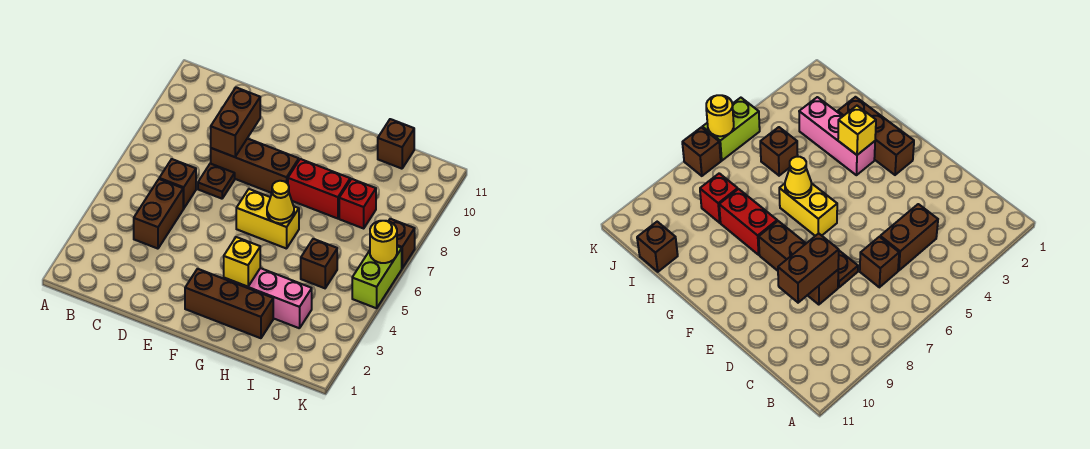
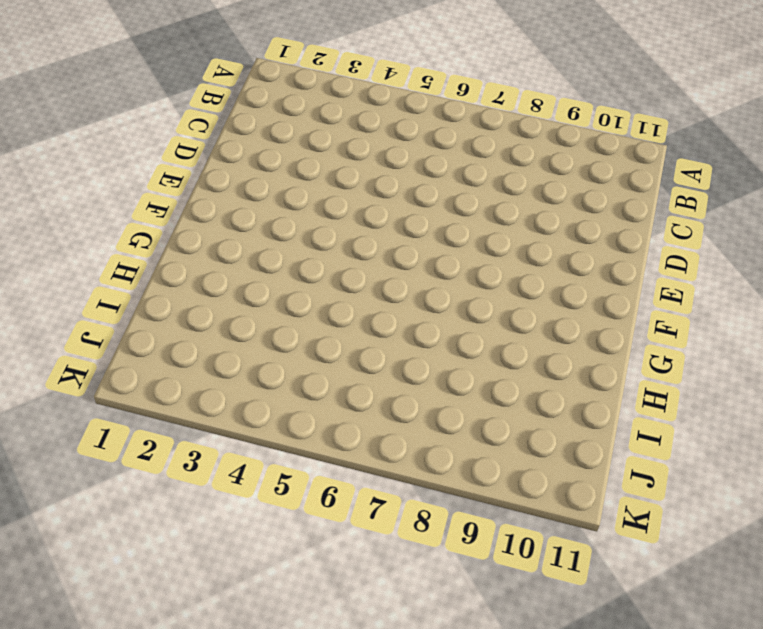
none -> brown brick C4:C5 level 1
none -> brown brick C6 level 1
none -> brown plate D7 level 1

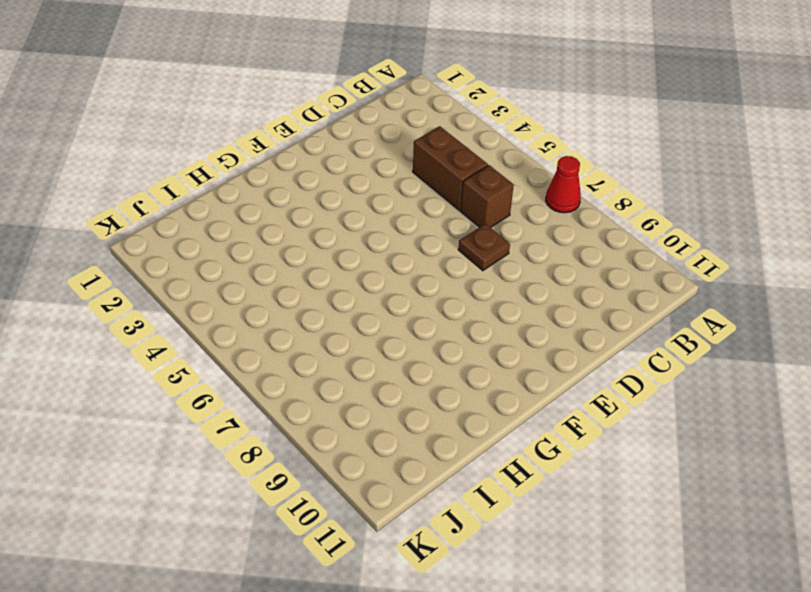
red cone A7 level 1 -> none
none -> brown brick D8:F8 level 1
none -> brown brick F2:H2 level 1
none -> yellow brick F6:G6 level 1

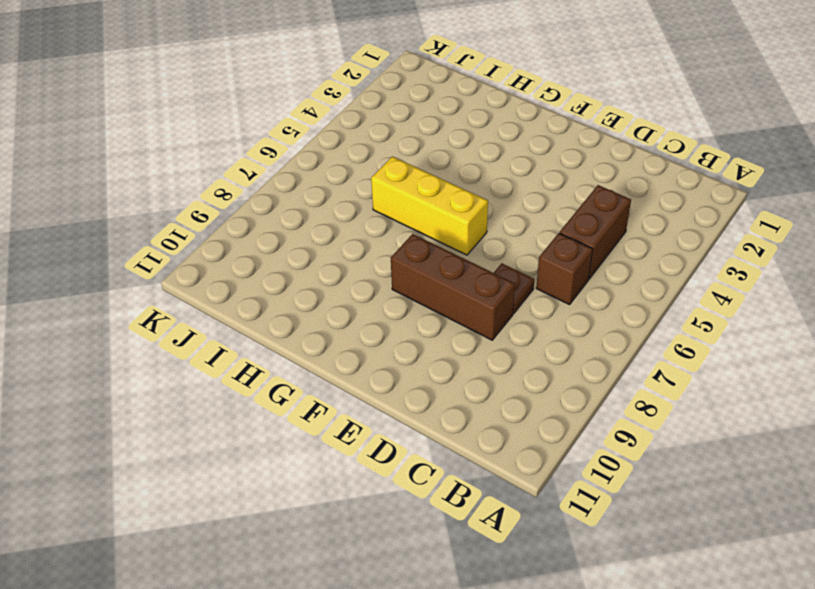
yellow brick F6:H6 level 1 -> yellow brick F6:G6 level 1
none -> brown brick F2:H2 level 1
none -> pink brick G3:I3 level 1
none -> red brick G8:H8 level 1

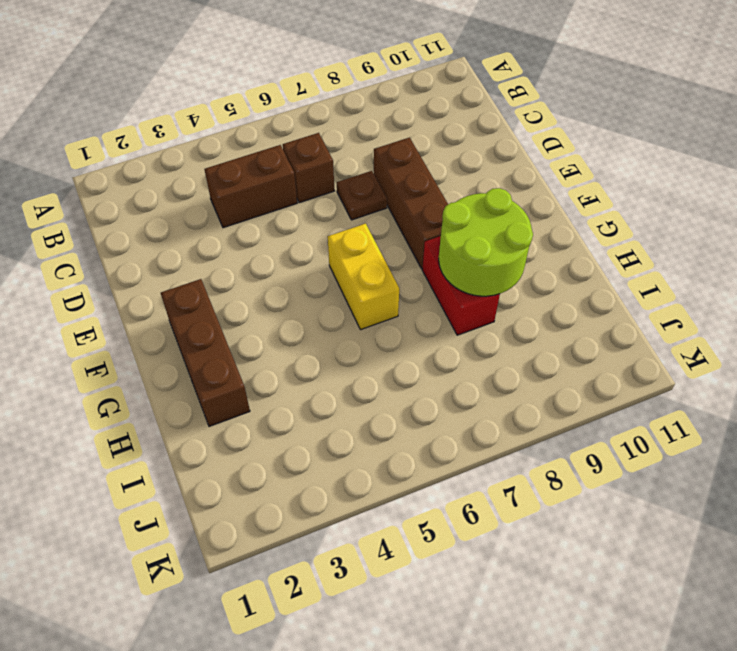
lime round brick G8:H9 level 2 -> none
none -> pink brick G3:I3 level 1
none -> brown brick I5 level 1
none -> red brick I8 level 1

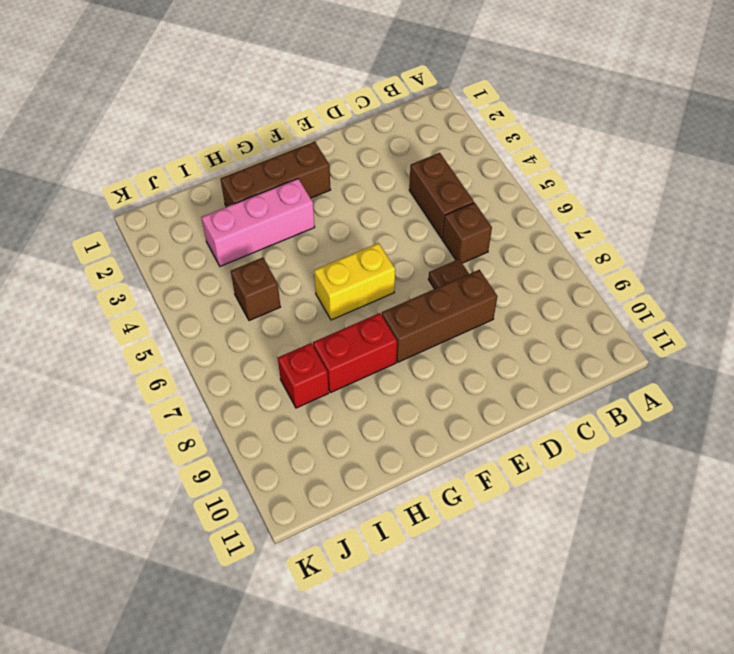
none -> brown brick I11 level 1
none -> lime brick K5:K6 level 1
none -> brown brick K7 level 1

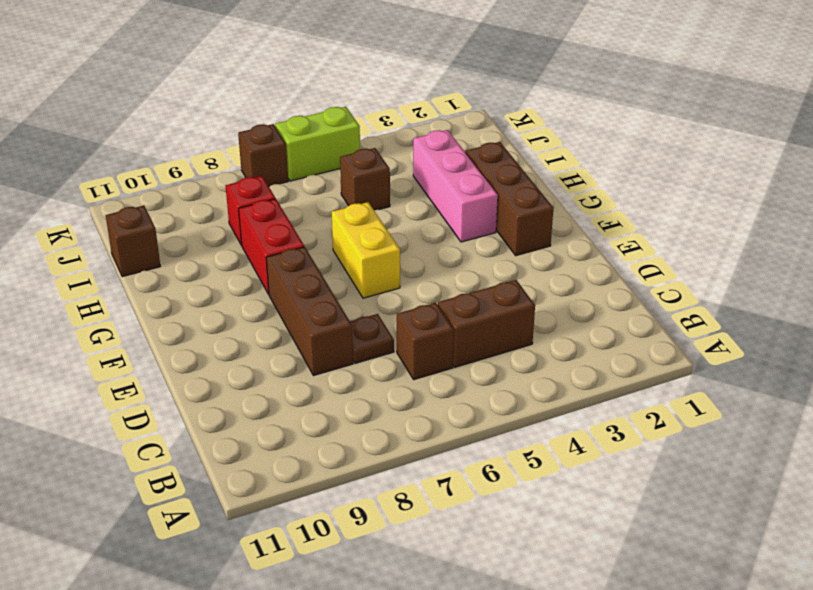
none -> brown brick D8:D9 level 2
none -> yellow brick G3 level 2
none -> yellow cone G6 level 2

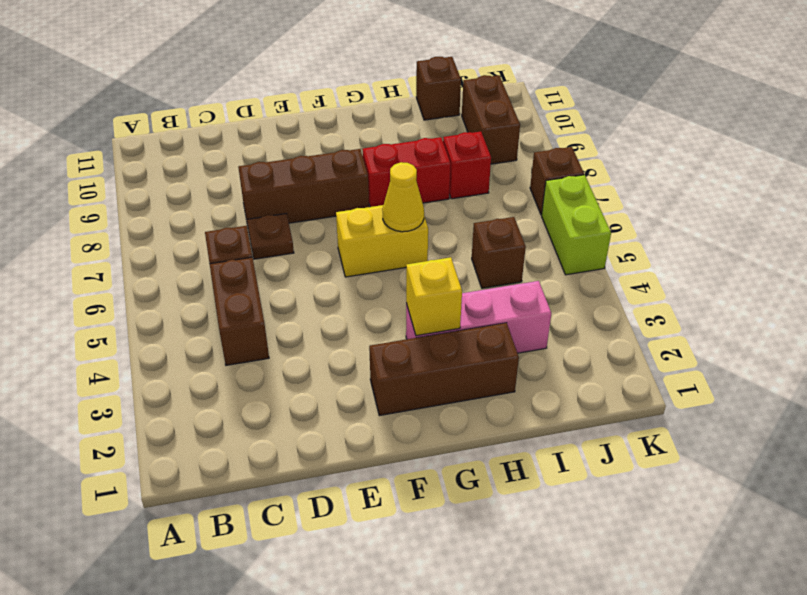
brown brick J9:J10 level 1 -> brown brick D8:D9 level 2
none -> yellow round brick K6 level 2

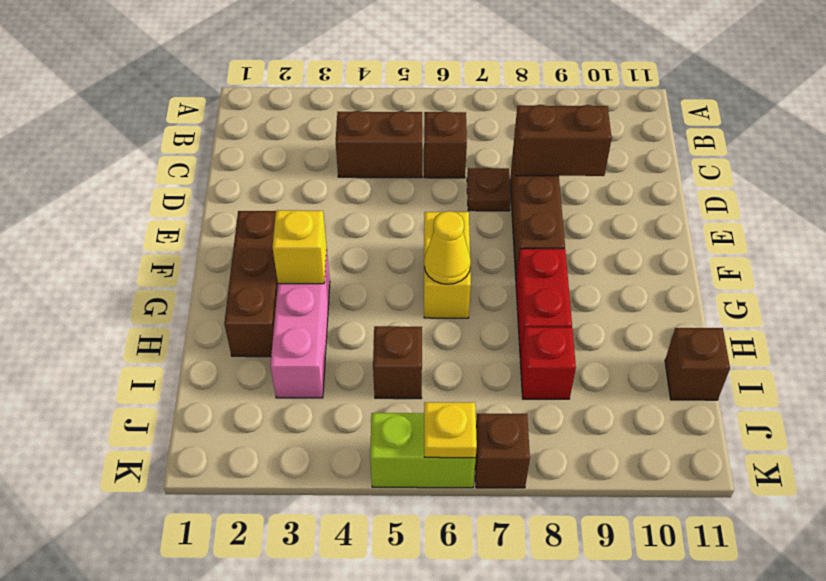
yellow plate K6 level 2 -> yellow round brick K6 level 2

